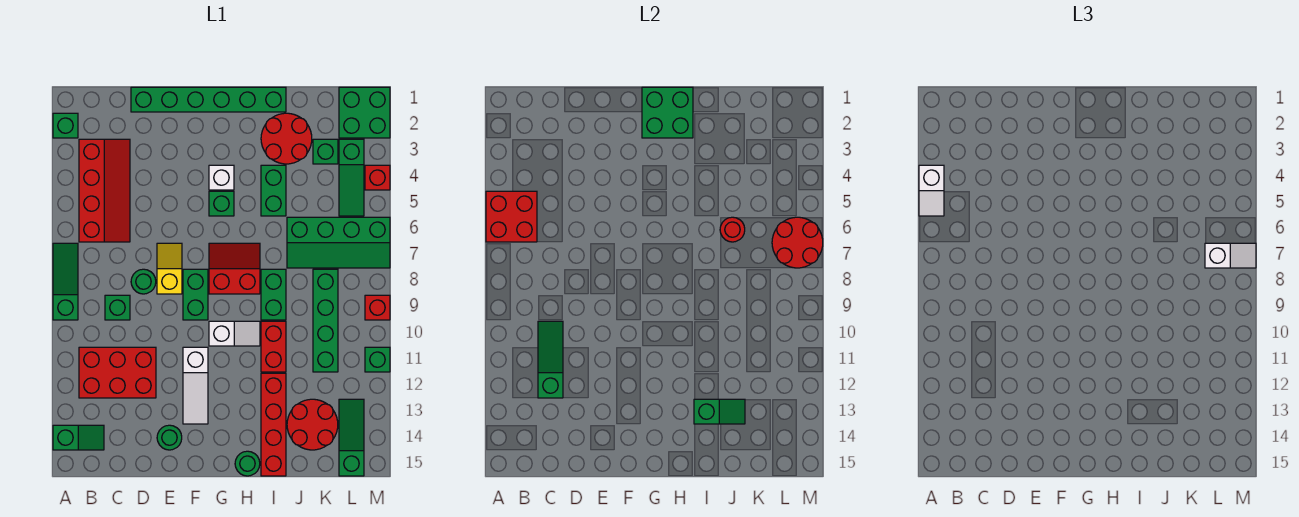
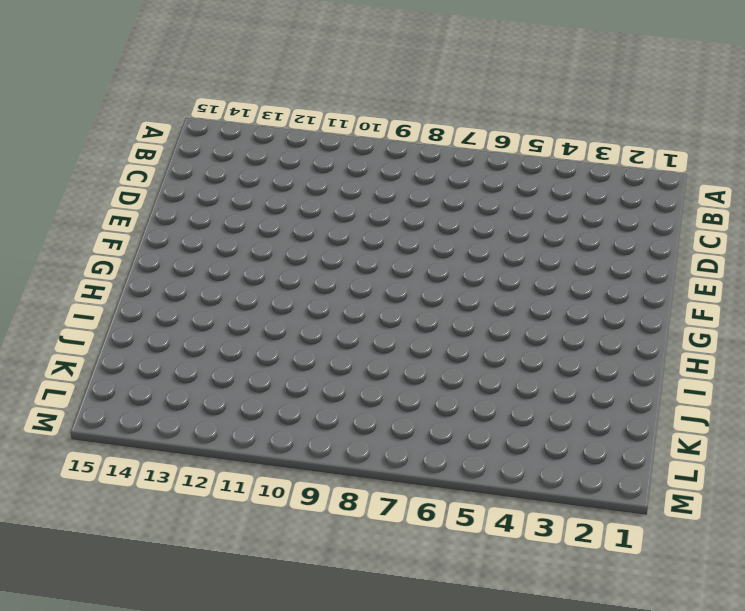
none -> green brick A2 level 1
none -> green slope A7:A9 level 1 top 9
none -> green slope A14:B14 level 1 top A
none -> red slope B3:C6 level 1 top B

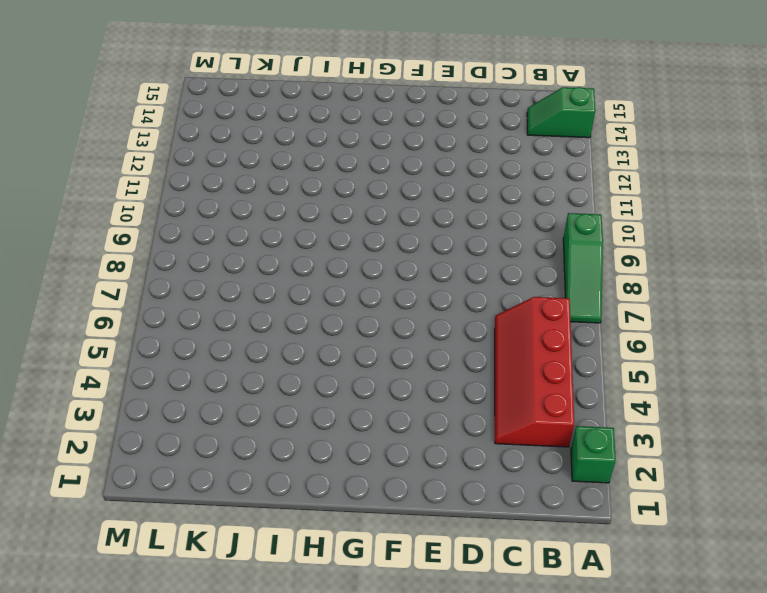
none -> red brick B11:D12 level 1
none -> green brick C9 level 1
none -> green brick D1:I1 level 1
none -> green round brick D8 level 1

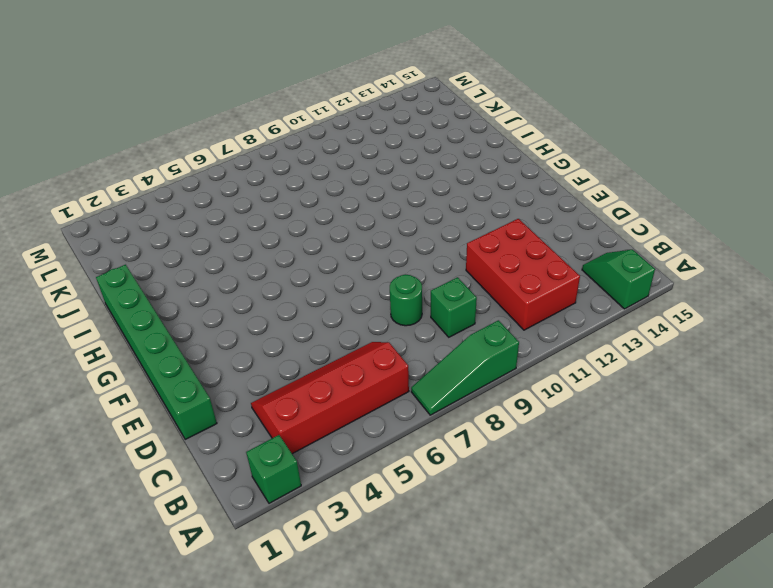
none -> yellow slope E7:E8 level 1 top 8
none -> green round brick E14 level 1
none -> green brick F8:F9 level 1
none -> white slope F11:F13 level 1 top 11

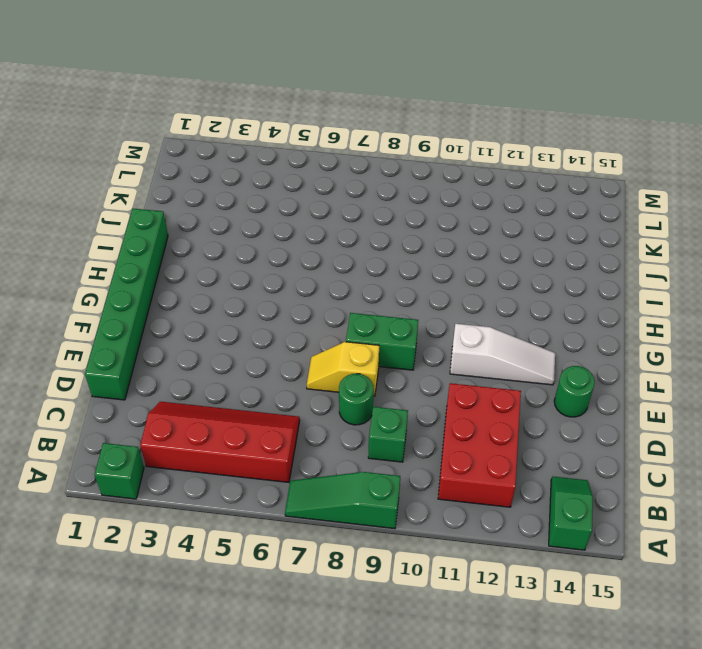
none -> white brick G4 level 1
none -> green brick G5 level 1
none -> red slope G7:H8 level 1 top 8
none -> white slope G10:H10 level 1 top G

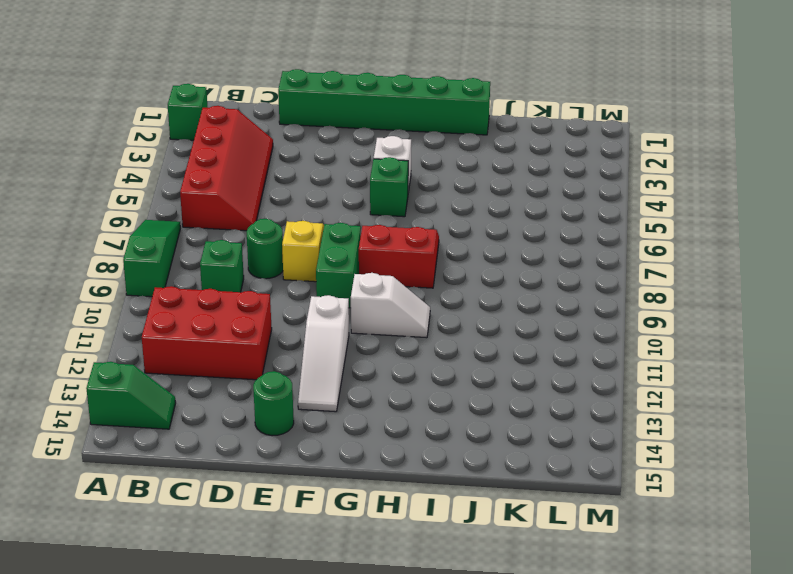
none -> green round brick H15 level 1
none -> red round brick I2:J3 level 1
none -> green brick I4:I5 level 1
none -> green brick I8:I9 level 1

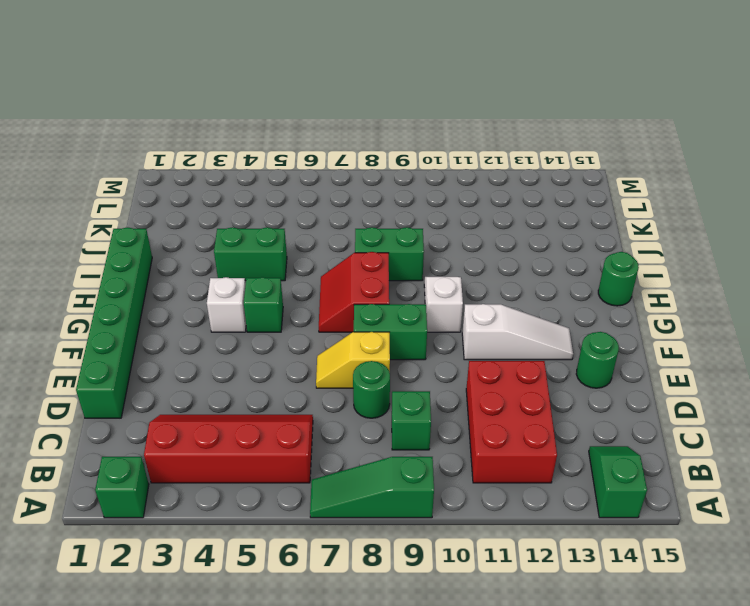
none -> red round brick I2:J3 level 1
none -> red brick I10:I11 level 1
none -> red brick I12:I15 level 1
none -> green slope J6:M7 level 1 top 6

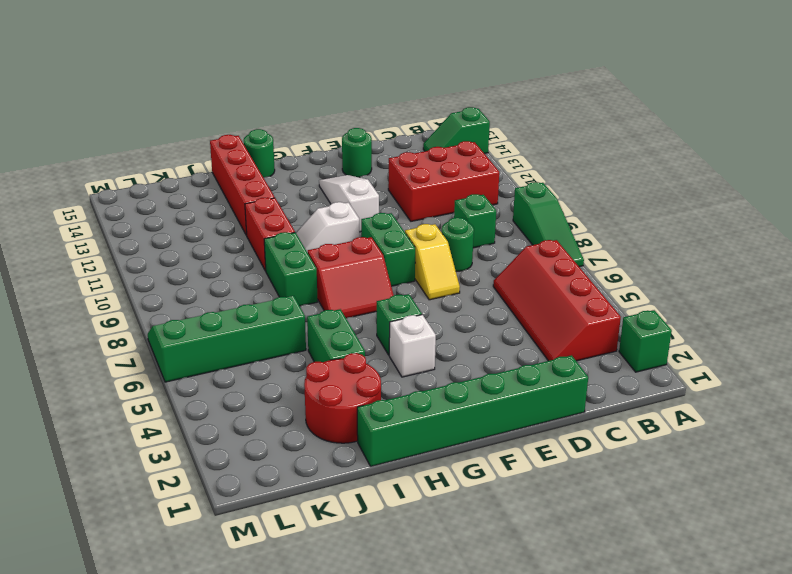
none -> red round brick J13:K14 level 1
none -> green brick K3 level 1
none -> green brick K8:K11 level 1
none -> green brick L1:M2 level 1

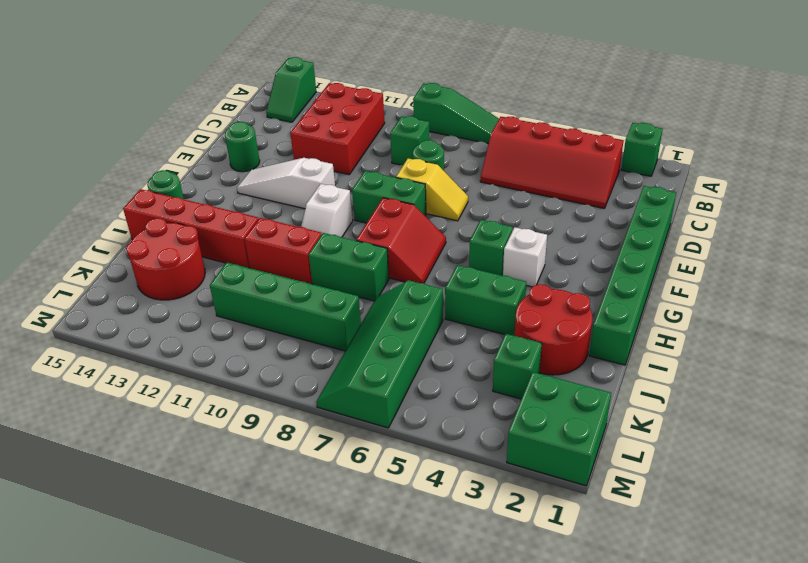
none -> green slope L3:L5 level 1 top 3
none -> green slope L13:L15 level 1 top 15
none -> red brick M4 level 1
none -> red brick M9 level 1

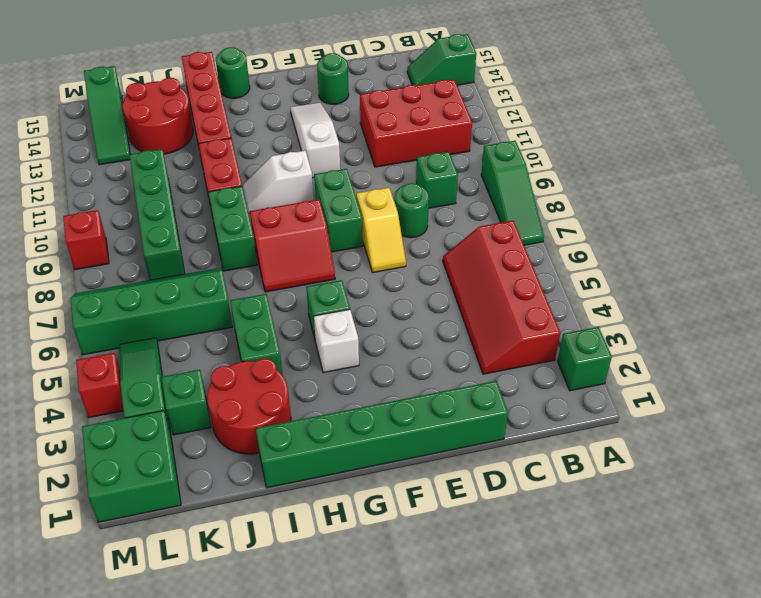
none -> green brick M11 level 1
none -> red brick A5:B6 level 2
none -> green slope C10:C12 level 2 top 12
none -> green brick G1:H2 level 2

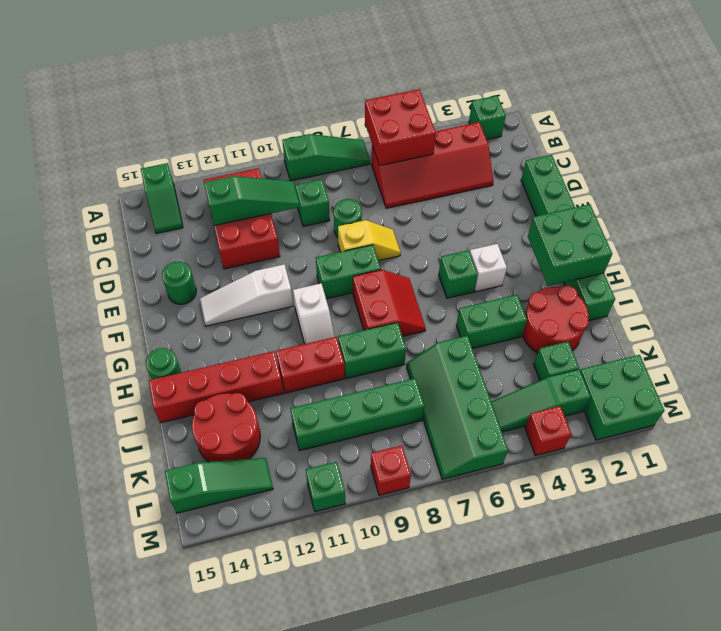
none -> green slope I13:J13 level 2 top I
none -> red round brick J6 level 2
none -> red round brick L6:M7 level 2
none -> white slope A4:A5 level 3 top 4

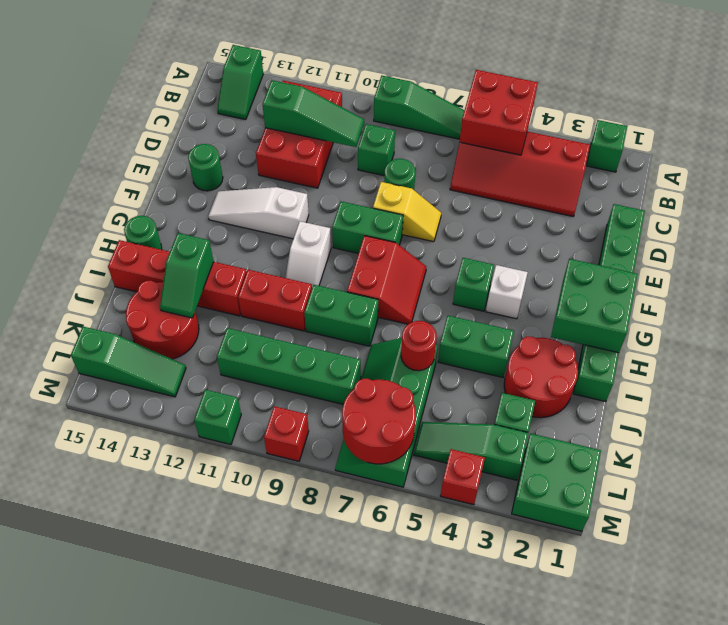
none -> white slope A4:A5 level 3 top 4
none -> white slope L7:M7 level 3 top L

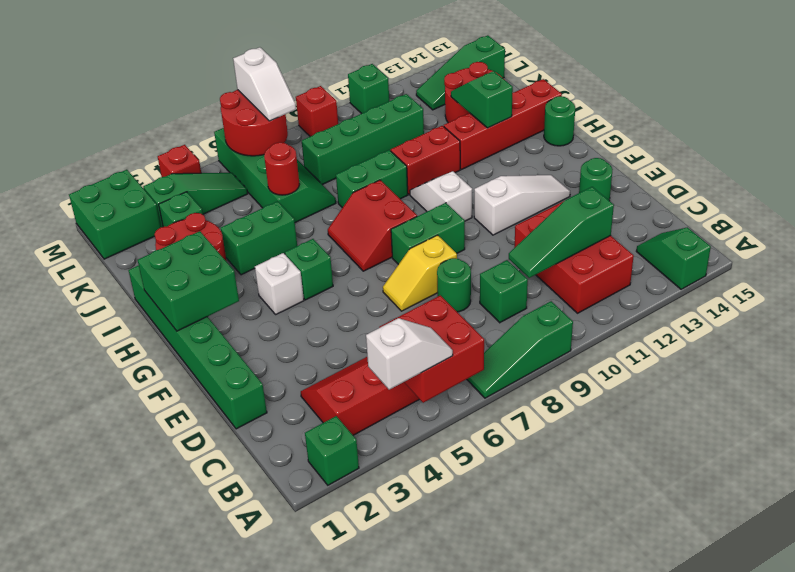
white slope L7:M7 level 3 top M -> white slope L7:M7 level 3 top L

